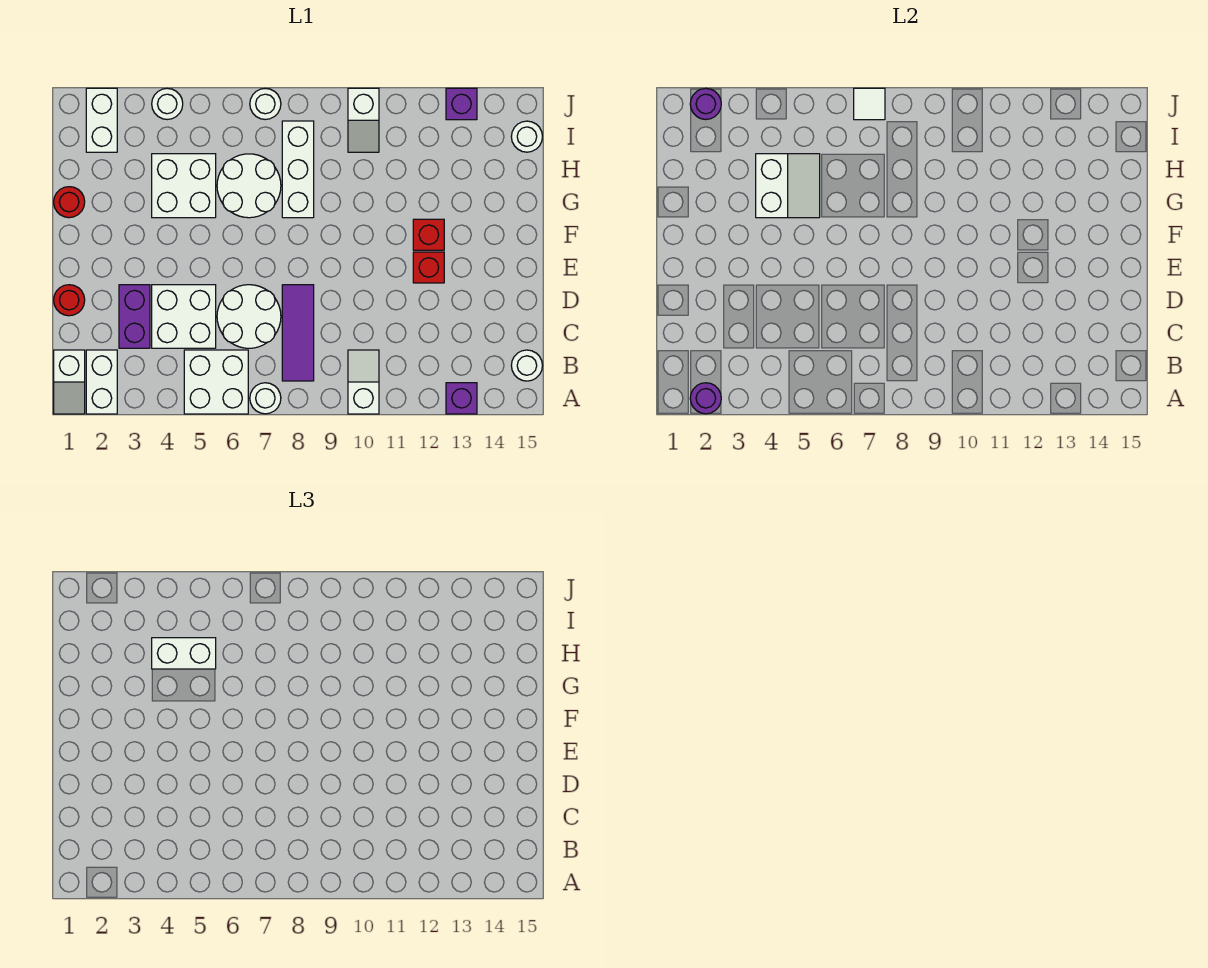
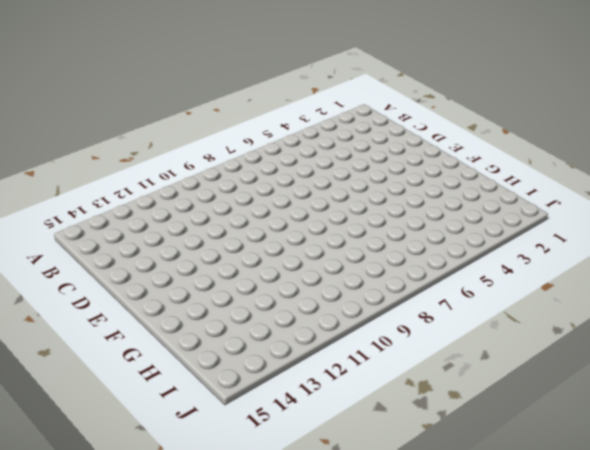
none -> white slope A1:B1 level 1 top B
none -> white brick A2:B2 level 1
none -> white brick A5:B6 level 1

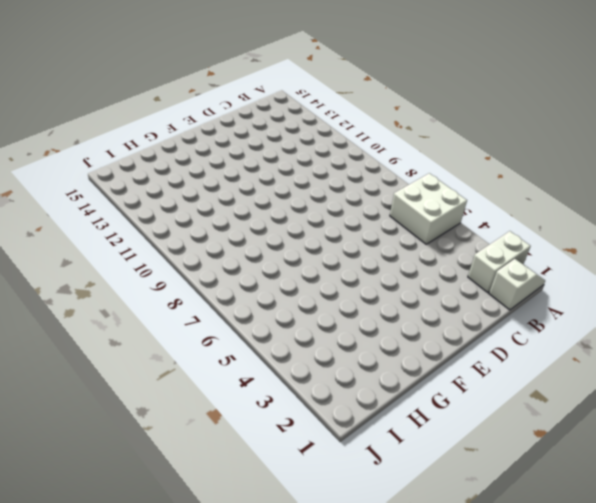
none -> white round brick A7 level 1
none -> white slope A10:B10 level 1 top A
none -> purple brick A13 level 1

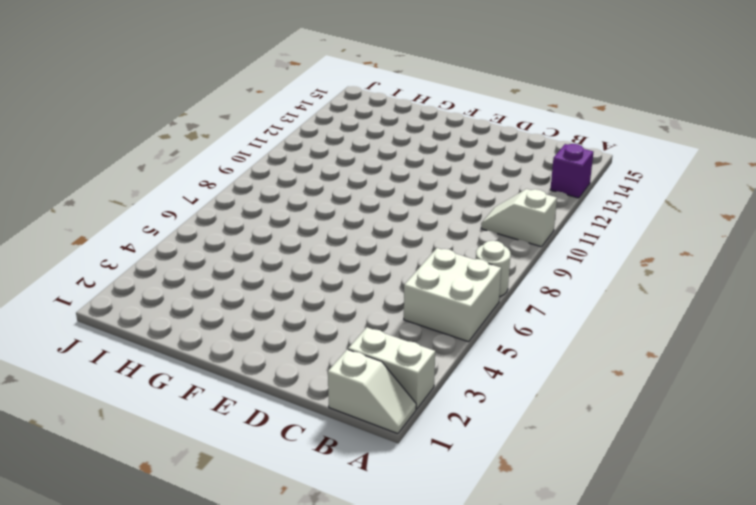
none -> purple tile B8:D8 level 1
none -> white round brick B15 level 1
none -> purple brick C3:D3 level 1

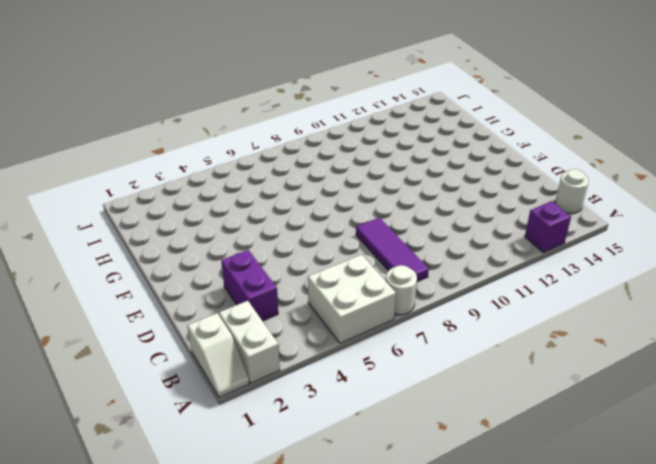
none -> white slope A10:B10 level 1 top A
none -> white brick C4:D5 level 1
none -> white round brick C6:D7 level 1

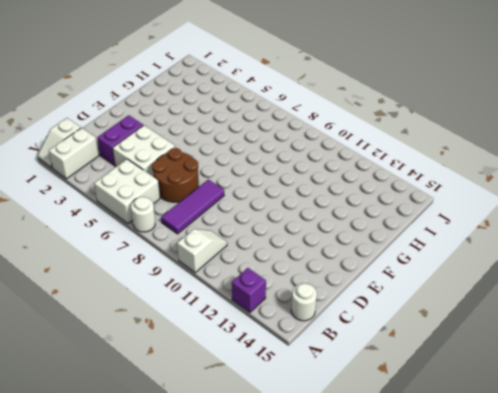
brown round brick C6:D7 level 1 -> white round brick C6:D7 level 1
none -> red round brick D1 level 1
none -> red brick E12 level 1
none -> red brick F12 level 1

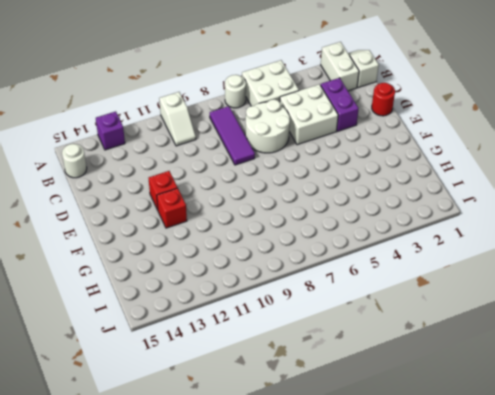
none -> red round brick G1 level 1
none -> white brick G4:H5 level 1
none -> white round brick G6:H7 level 1

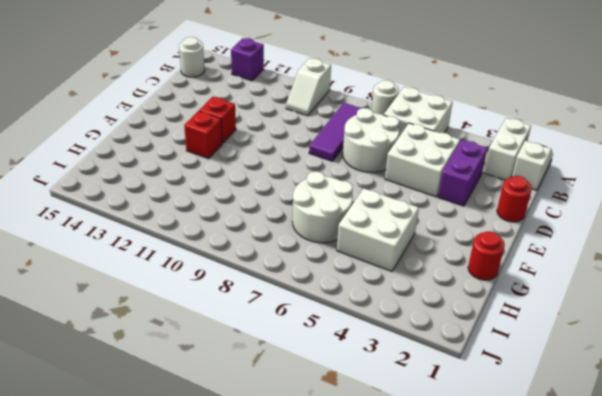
none -> white brick G8:I8 level 1
none -> white brick I2:J2 level 1
none -> white slope I10:J10 level 1 top J

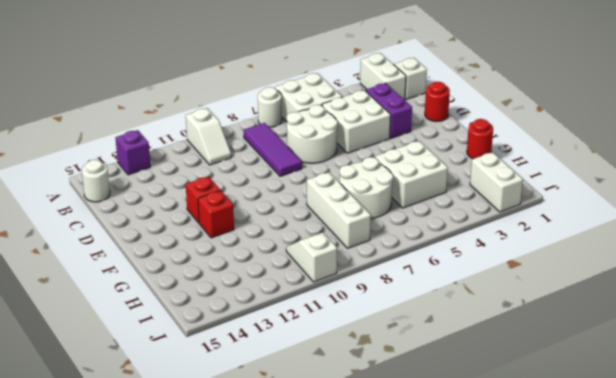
none -> white round brick I15 level 1
none -> white round brick J4 level 1
none -> white round brick J7 level 1

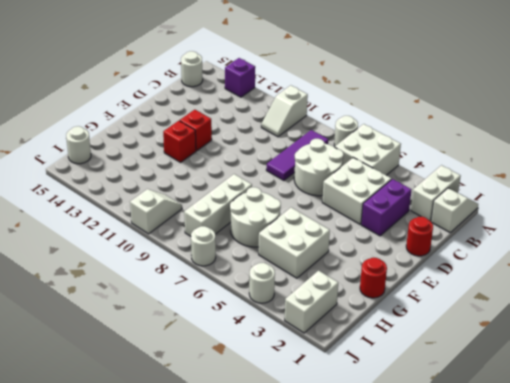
none -> purple brick J13 level 1
none -> purple round brick A2 level 2
none -> white slope G4:H5 level 2 top 4

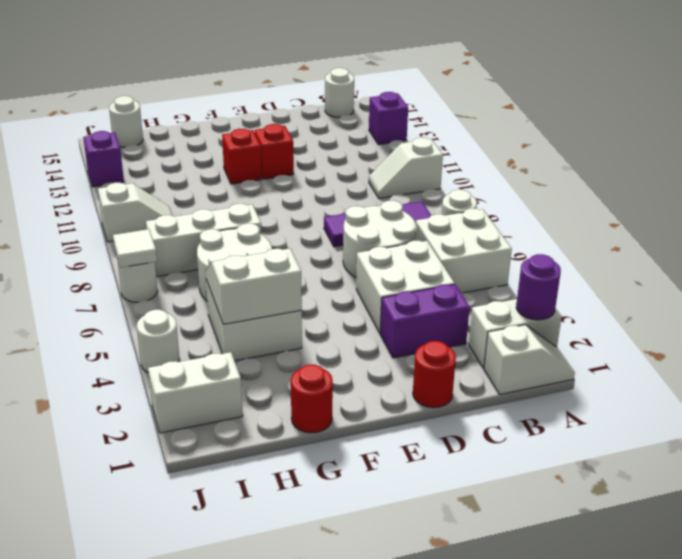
none -> purple round brick J2 level 2
none -> white brick H4:H5 level 3

